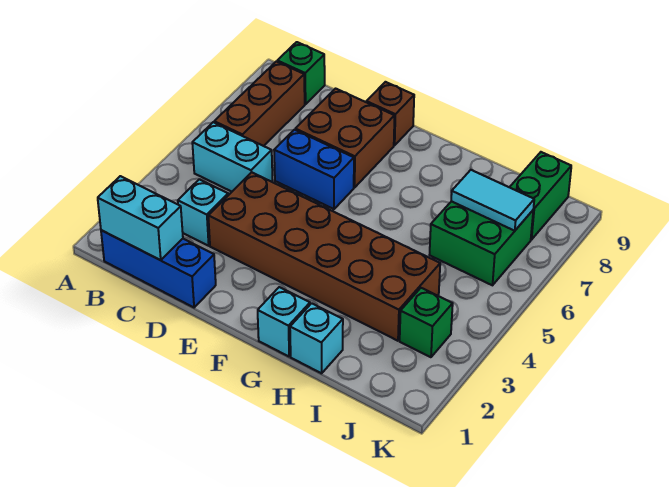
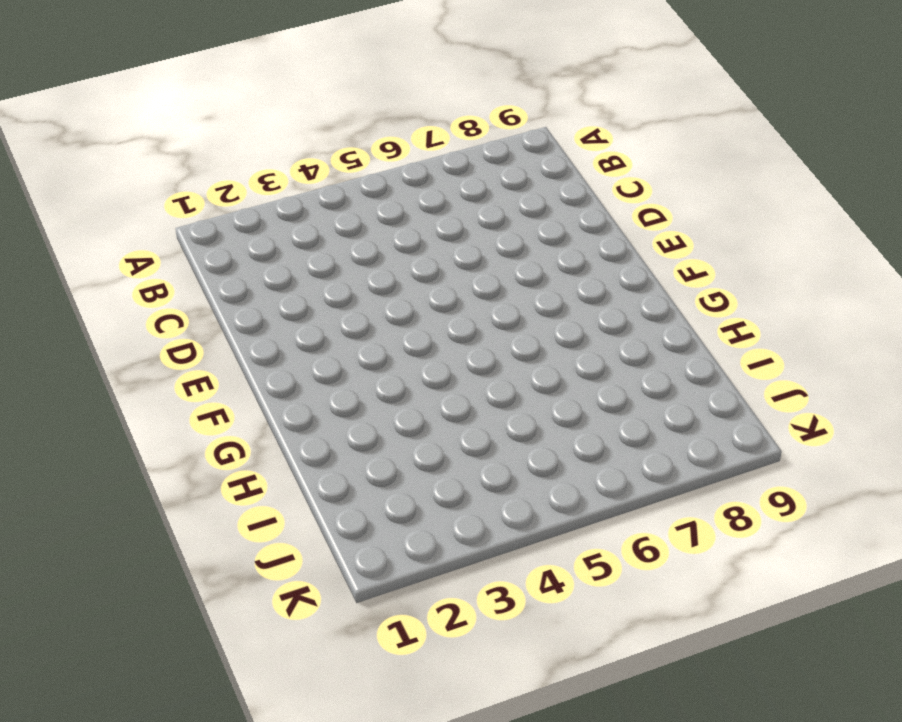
none -> blue brick B1:D1 level 1
none -> cyan brick B5:C5 level 1
none -> brown brick B6:B8 level 1

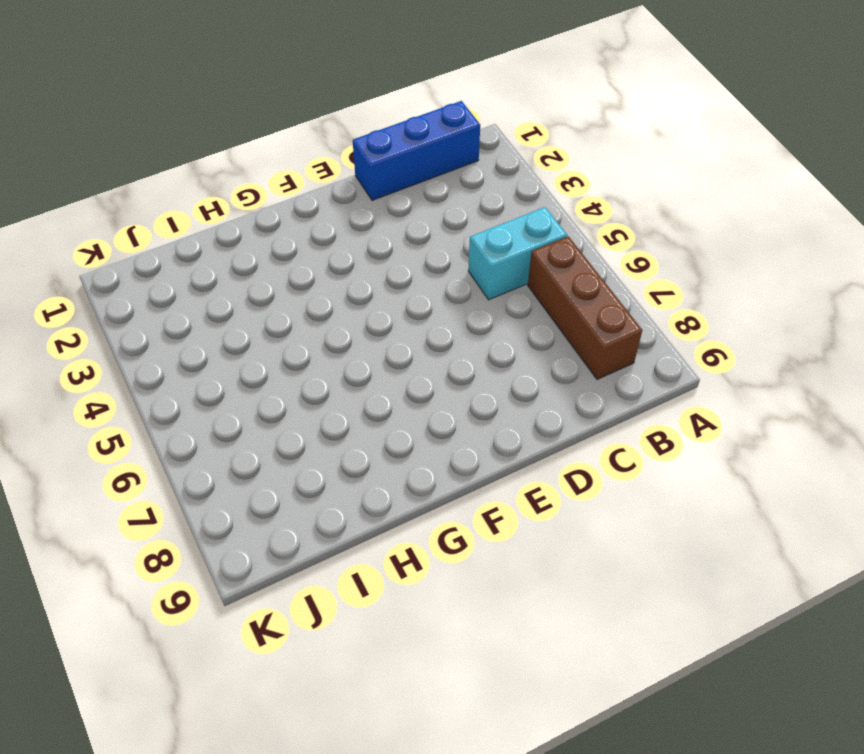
none -> green brick B9 level 1
none -> cyan brick C3 level 1
none -> brown brick D3:I4 level 1

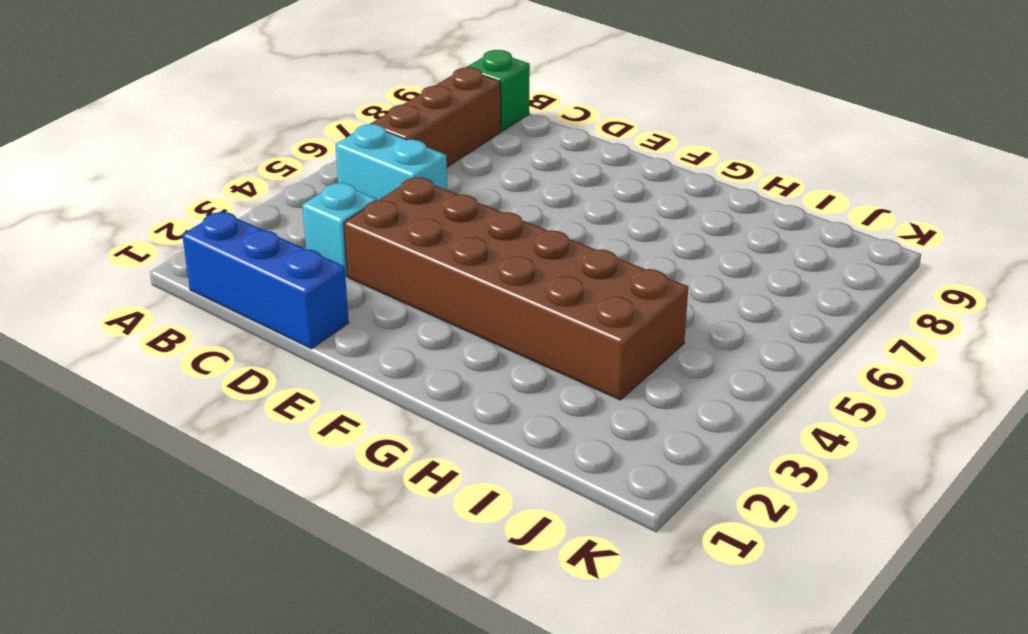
none -> blue brick D6:E6 level 1
none -> brown brick D7:E8 level 1
none -> brown brick E9 level 1

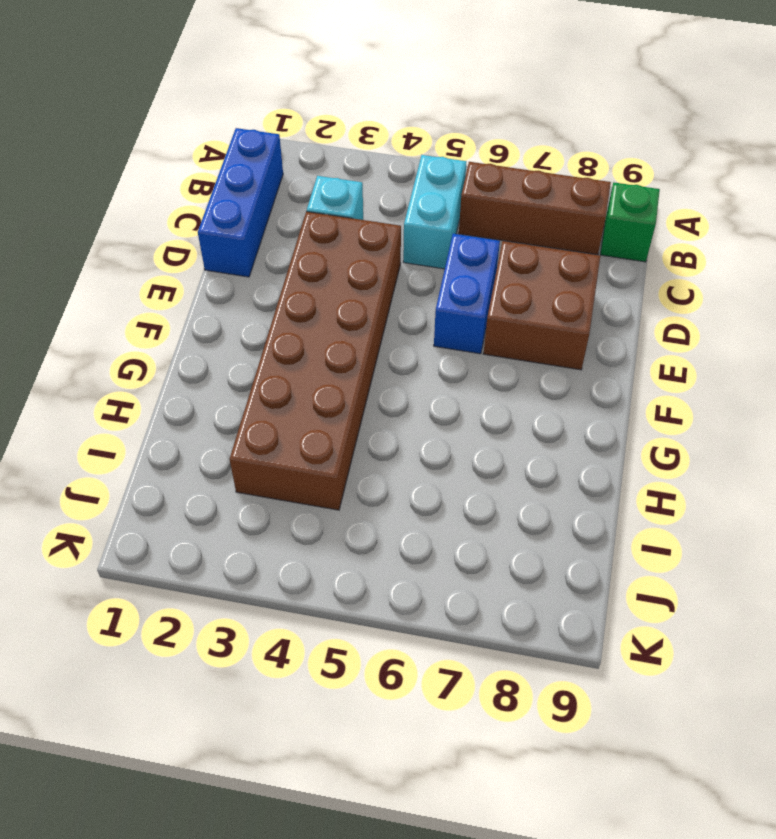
none -> brown brick E9 level 1
none -> cyan brick G1 level 1
none -> cyan brick H1 level 1

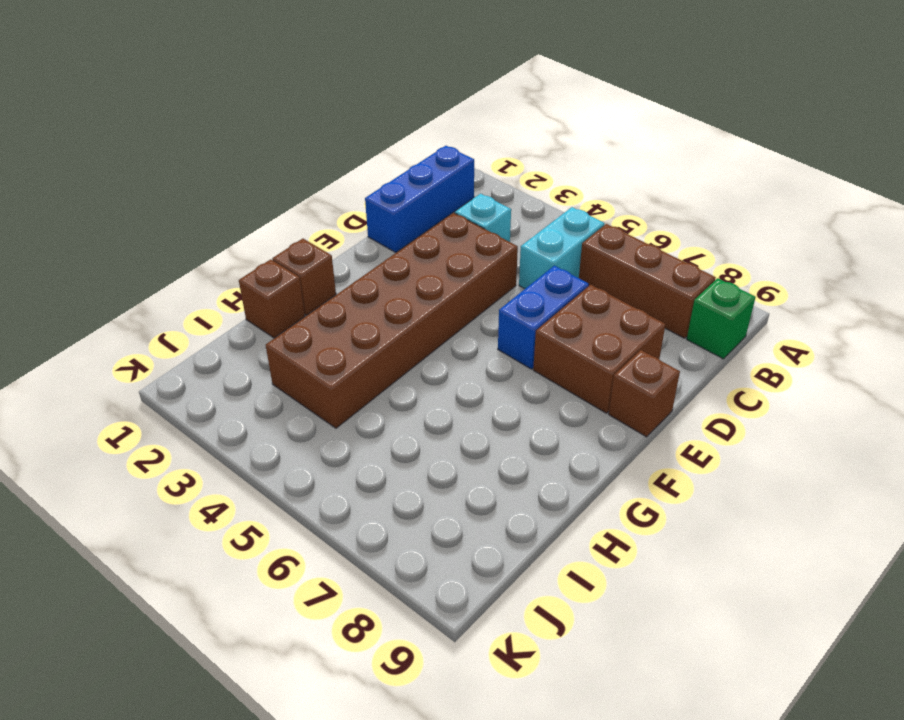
brown brick G1 level 1 -> cyan brick G1 level 1
brown brick H1 level 1 -> cyan brick H1 level 1
none -> green brick I6:J7 level 1
none -> green brick J3 level 1
none -> green brick J8:J9 level 1

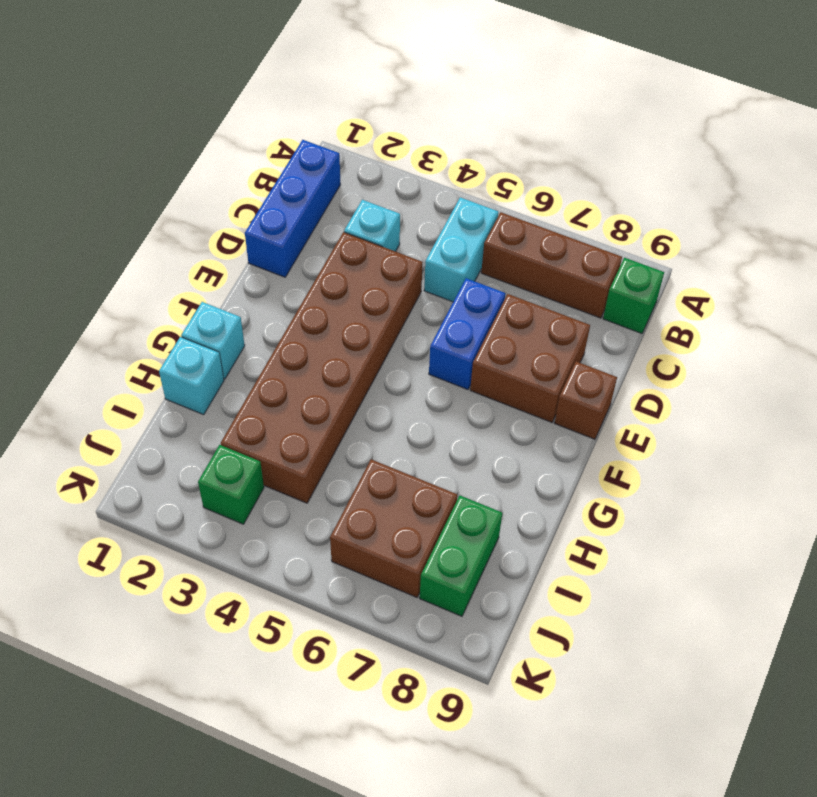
brown brick I6:J7 level 1 -> green brick I6:J7 level 1
green brick I8:J8 level 1 -> green brick J8:J9 level 1
none -> cyan brick B1:C1 level 2
none -> cyan tile I7:J7 level 2

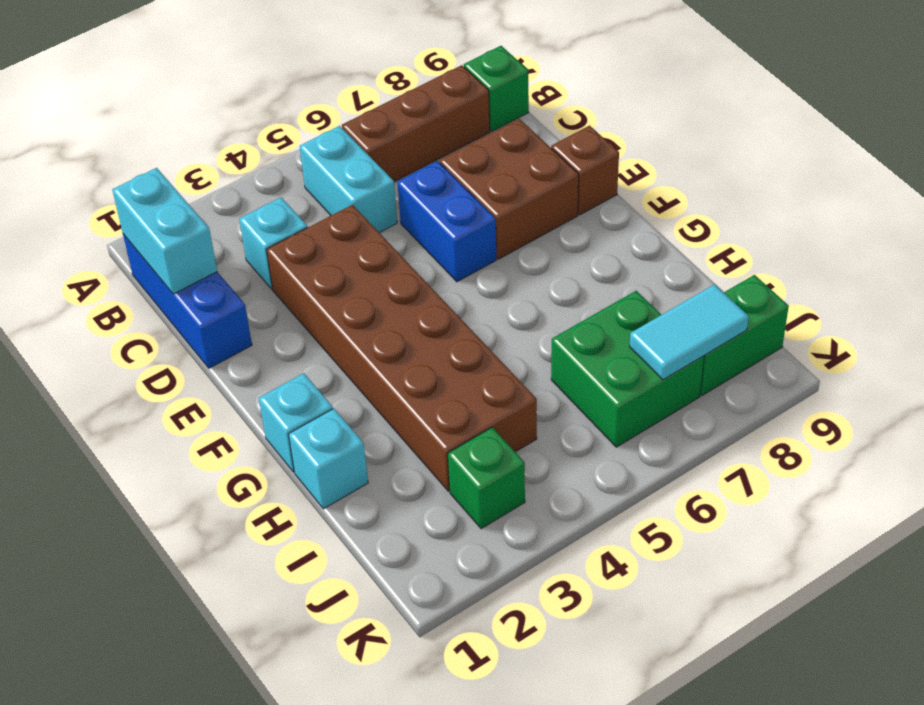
cyan tile J7:J8 level 2 -> cyan tile I7:J7 level 2

